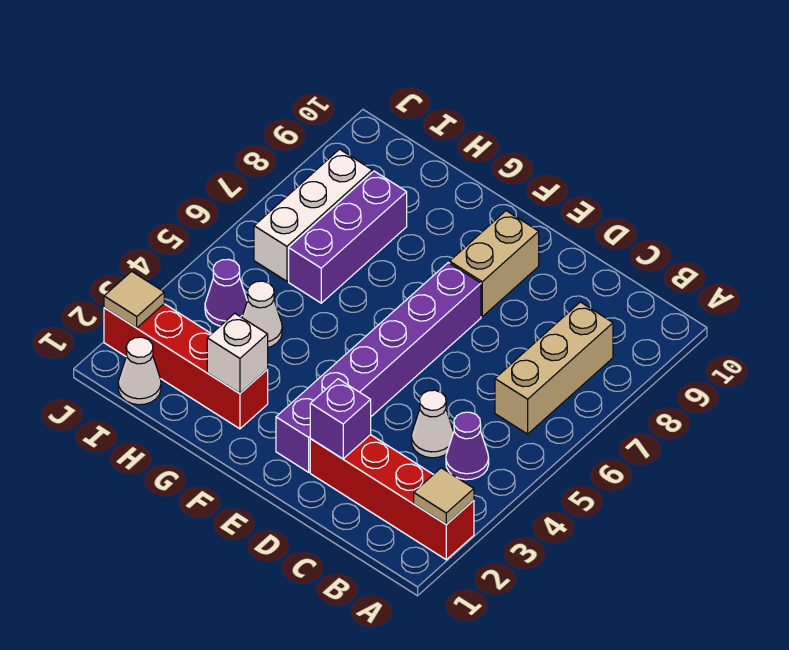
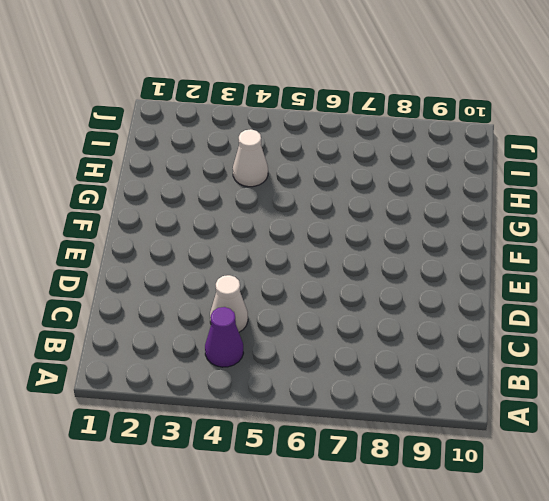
none -> red brick A2:D2 level 1
none -> tan brick B6:B8 level 1
none -> purple brick E2:E7 level 1

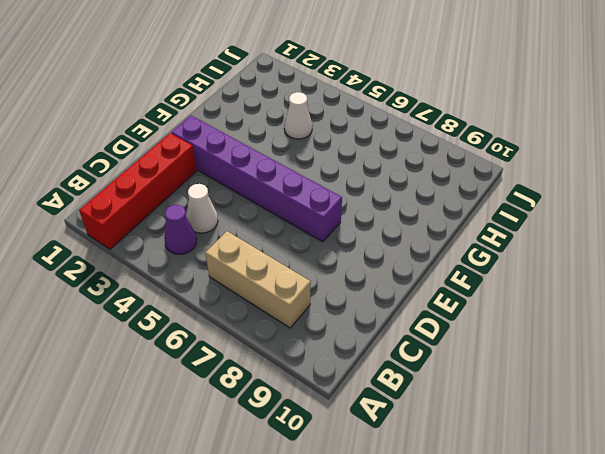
none -> tan brick E8:E9 level 1
none -> red brick G2:J2 level 1
none -> purple brick H6:H8 level 1

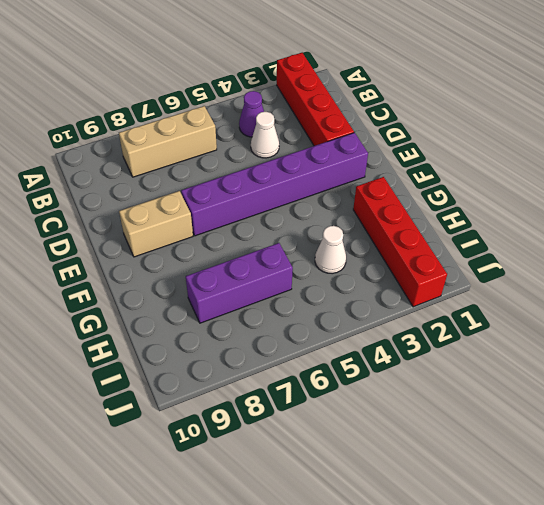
none -> white cone I1 level 1
none -> purple cone I4 level 1
none -> white brick I6:I8 level 1

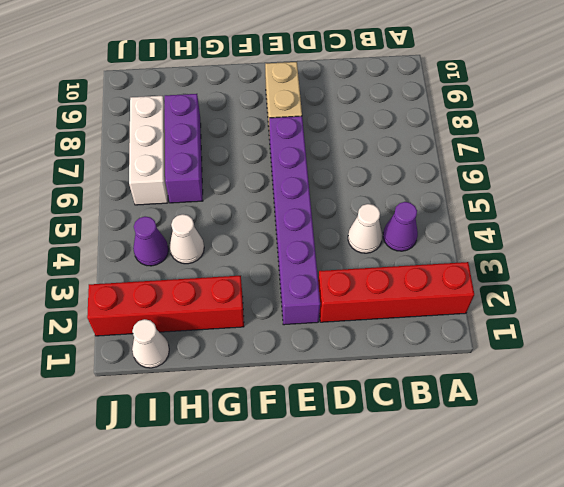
none -> tan brick B6:B8 level 1
none -> tan tile A2 level 2
none -> purple brick D2 level 2

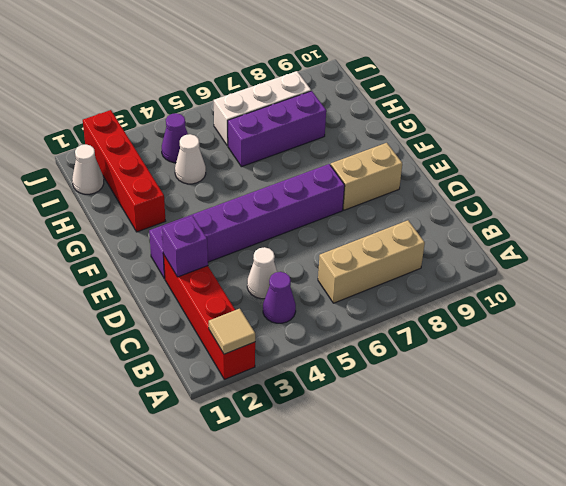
none -> white brick G2 level 2
none -> tan tile J2 level 2

